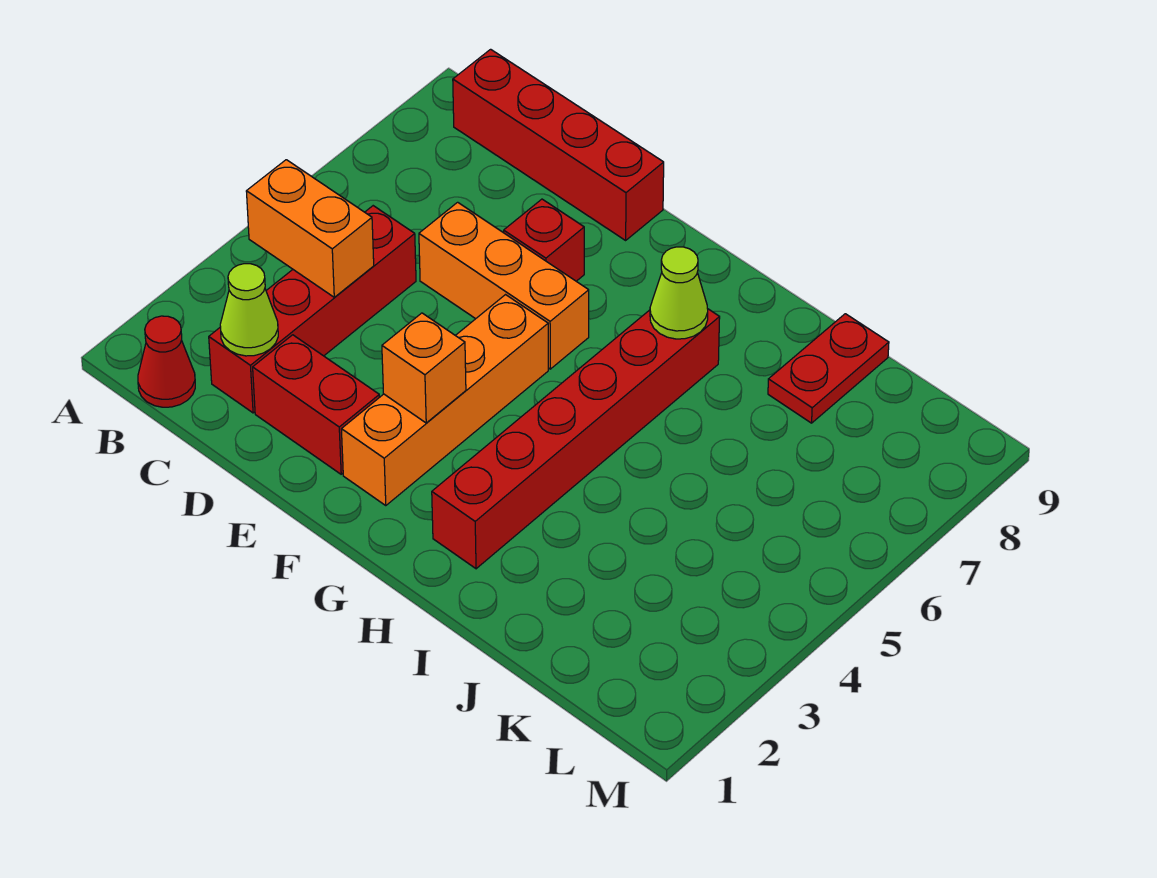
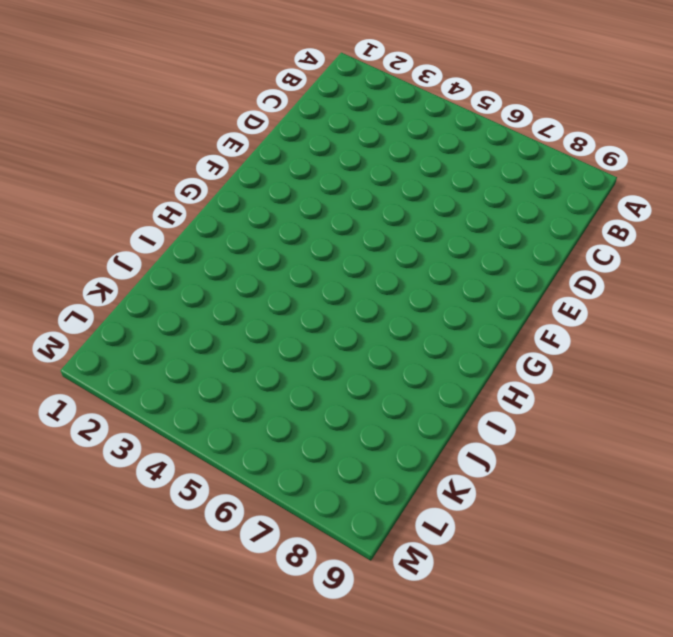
none -> red cone B1 level 1
none -> red brick B9:E9 level 1
none -> red brick C2:C5 level 1

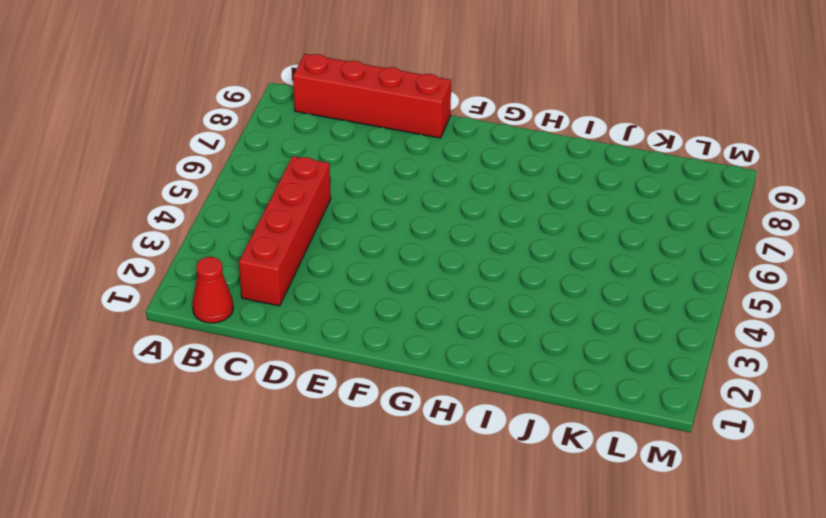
none -> red brick D2:E2 level 1
none -> orange brick D6:F6 level 1
none -> red brick E7 level 1

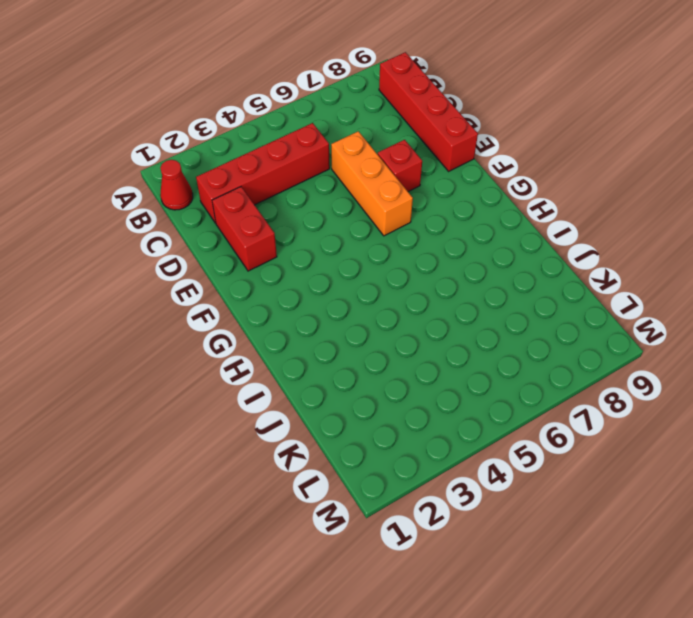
none -> orange brick F2:F5 level 1
none -> red brick H2:H7 level 1
none -> red plate J8:J9 level 1

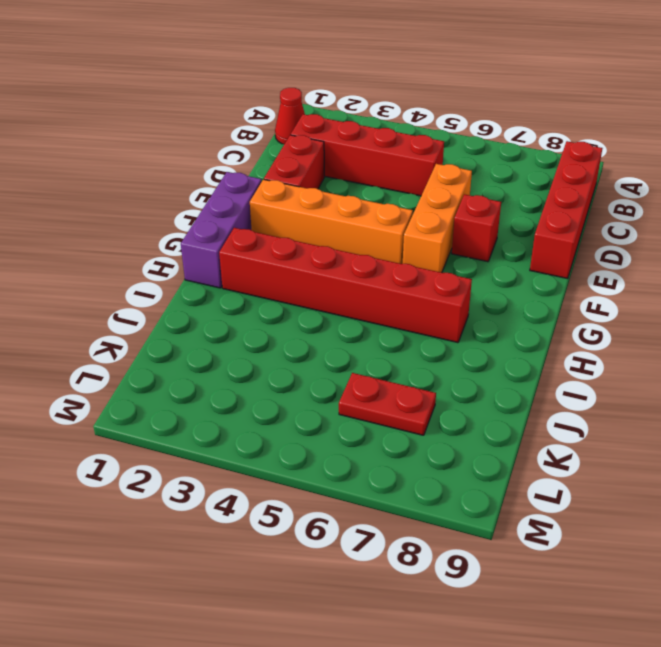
purple brick F1:H1 level 1 -> none
red plate K6:K7 level 1 -> red plate J8:J9 level 1
none -> orange brick B4:C4 level 2
none -> lime cone C2 level 2
none -> orange brick F3 level 2

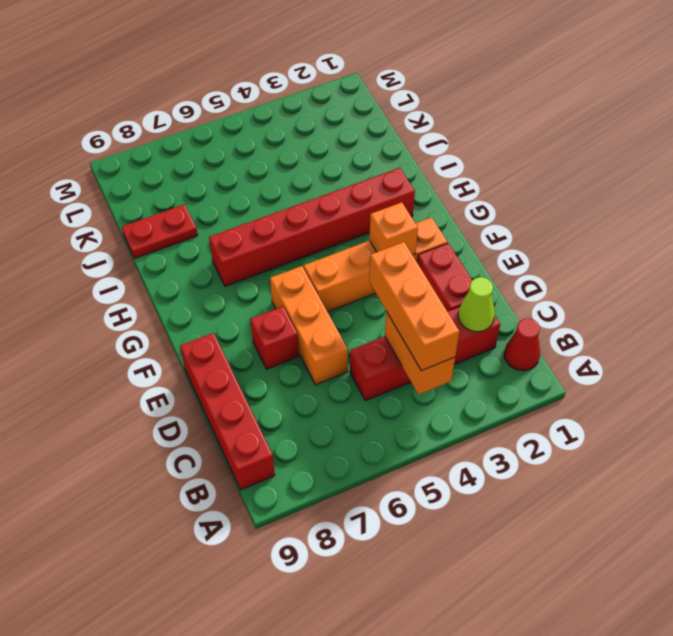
orange brick B4:D4 level 3 -> none
none -> lime cone H7 level 2

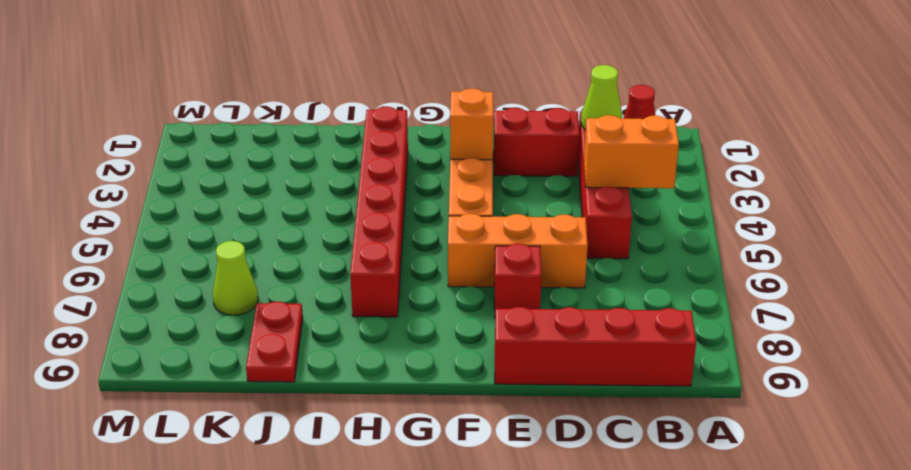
lime cone K7 level 1 -> lime cone H7 level 2

